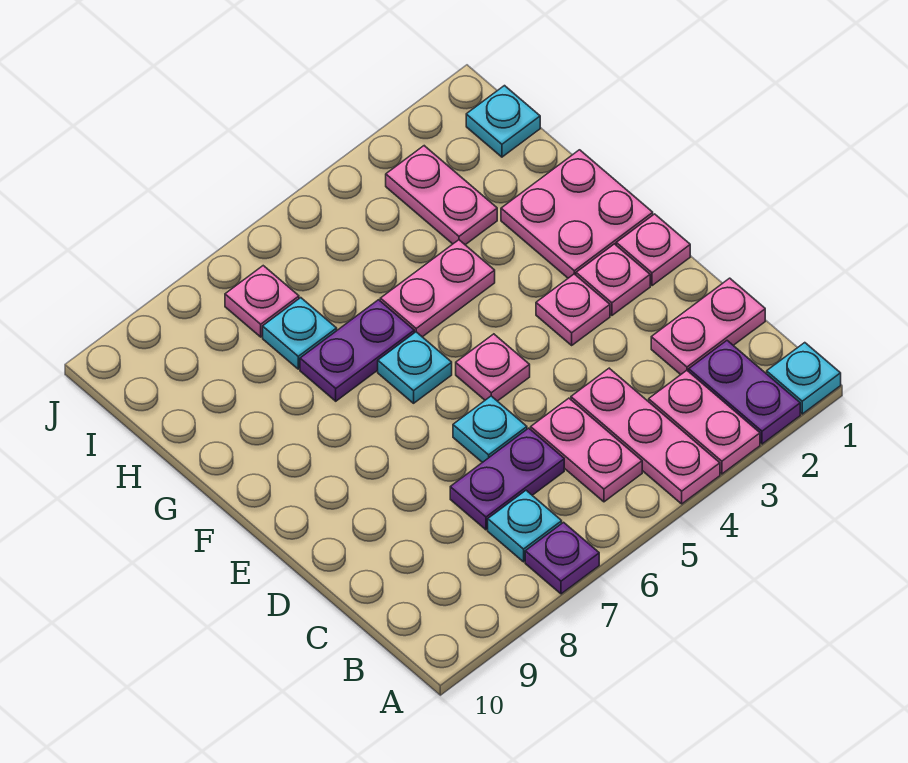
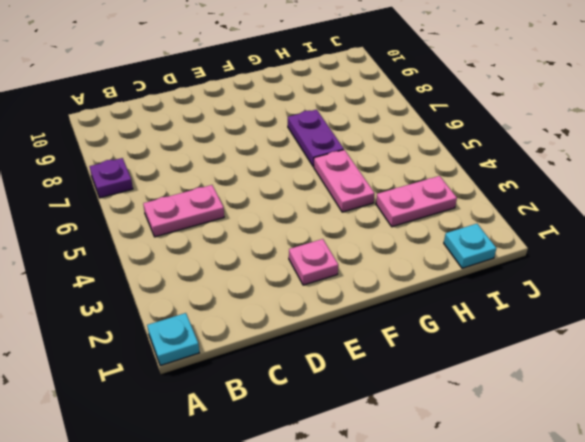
none -> purple plate A2:B2 level 1
none -> pink plate A3:B3 level 1
none -> pink plate A4:C4 level 1

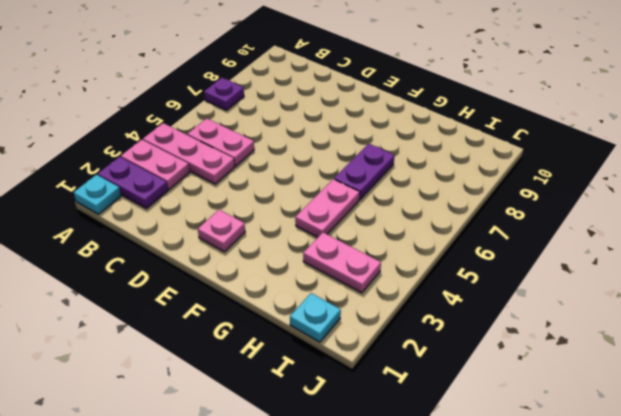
none -> cyan plate B7 level 1
none -> pink plate C1:C2 level 1
none -> purple plate C6:C7 level 1

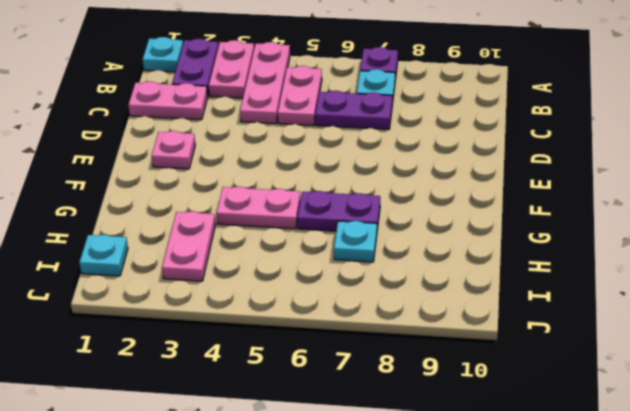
none -> cyan plate D6 level 1
none -> pink plate E1 level 1
none -> pink plate E3 level 1

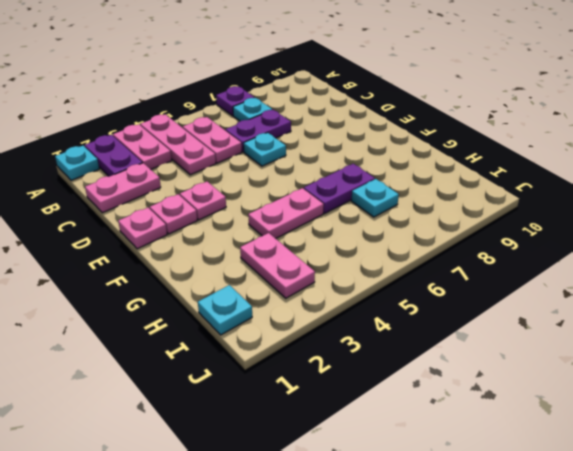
none -> pink plate E5 level 1
none -> pink plate F1:G2 level 1
none -> cyan plate F6 level 1

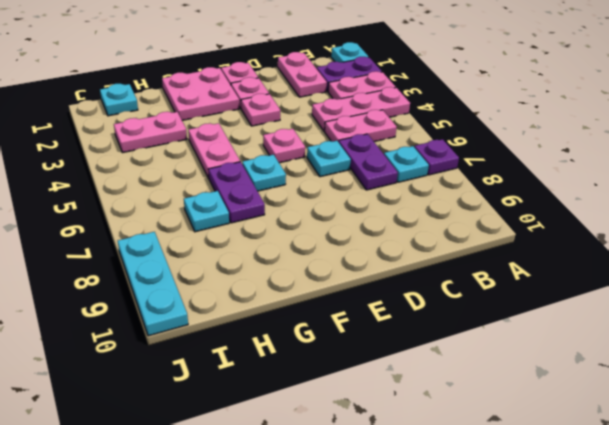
cyan plate J8:J10 level 1 -> none
none -> pink plate I7 level 1

